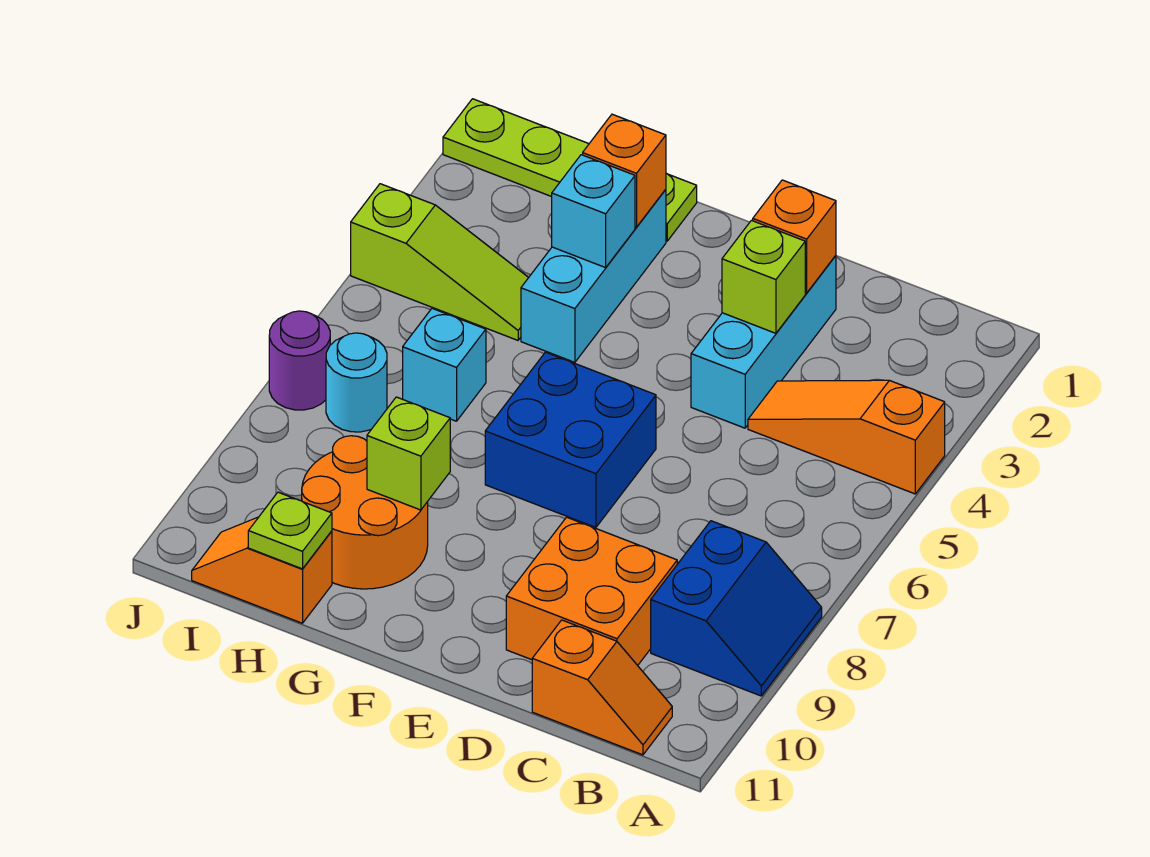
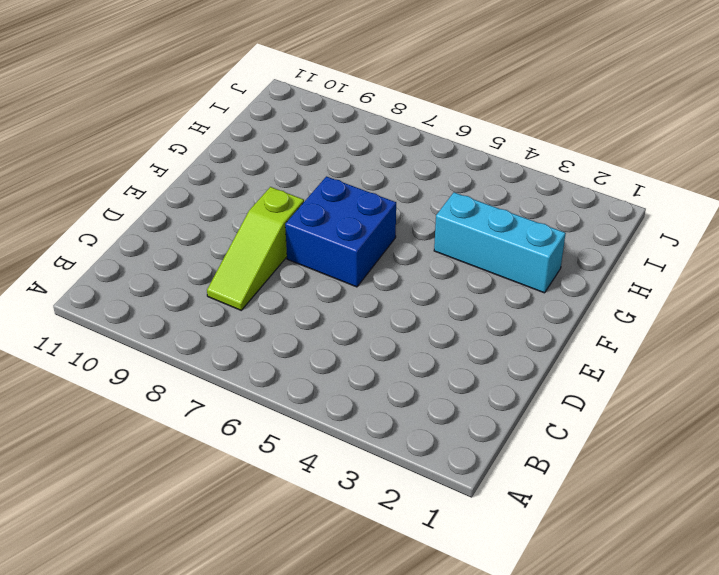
lime slope C8:E8 level 1 top E -> lime slope H4:J4 level 1 top J
none -> orange slope A4:C4 level 1 top A
none -> blue slope A8:B9 level 1 top B
none -> orange slope B11:C11 level 1 top C

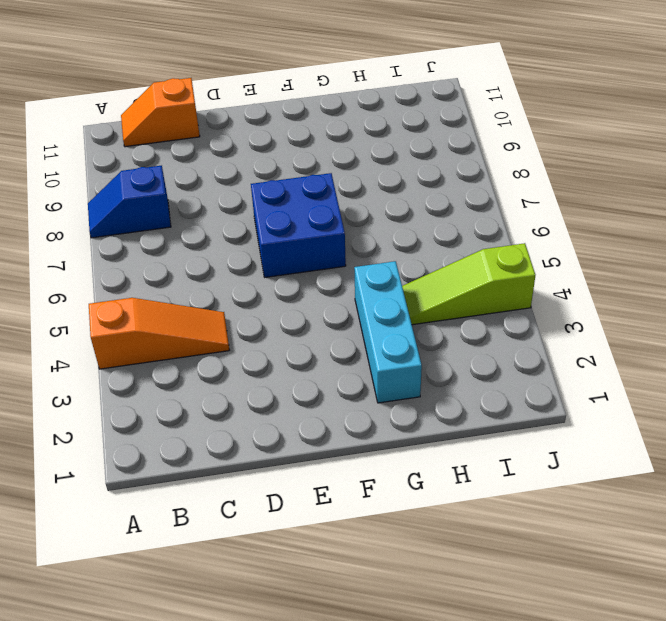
blue slope A8:B8 level 1 top B -> blue slope A8:B9 level 1 top B
none -> orange brick C9:D10 level 1
none -> cyan brick D2:D4 level 1
none -> lime plate G1:J1 level 1

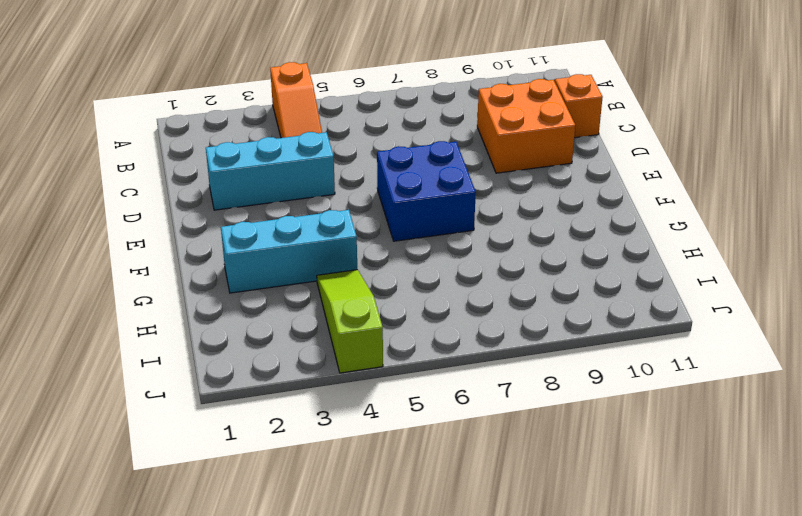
none -> blue slope A8:B9 level 1 top B
none -> lime plate G1:J1 level 1
none -> orange round brick G9:H10 level 1

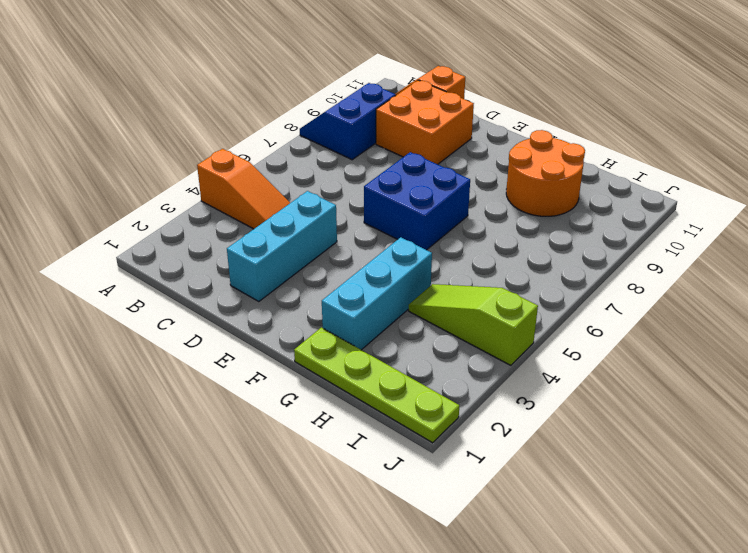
none -> cyan brick H6 level 1
none -> orange slope H11:I11 level 1 top H
none -> cyan round brick I7 level 1

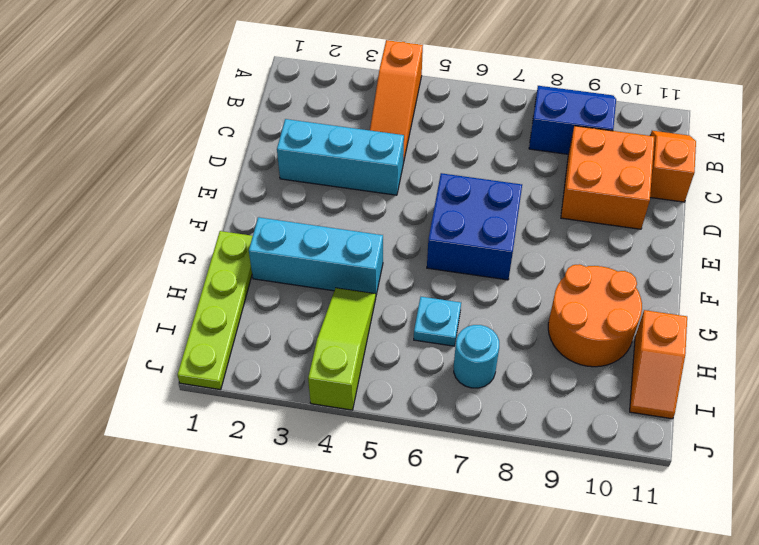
cyan plate H6 level 1 -> cyan brick H6 level 1
none -> purple round brick J7 level 1
none -> orange brick D2 level 2
none -> lime brick D3 level 2

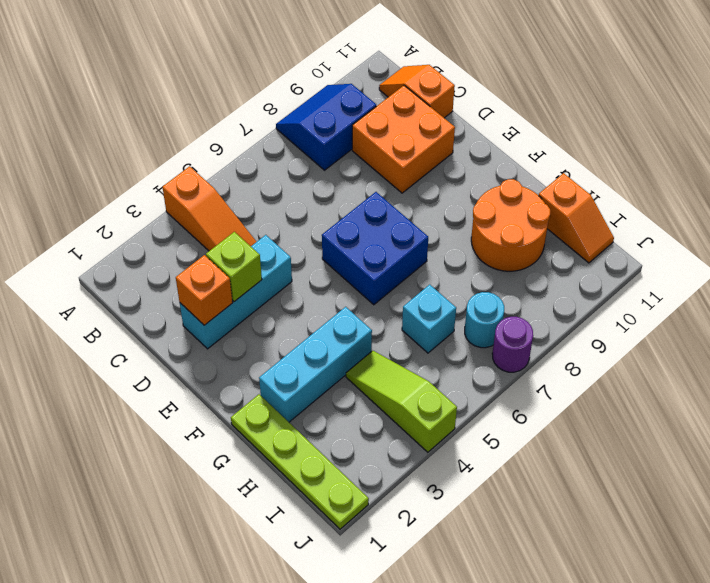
none -> orange brick G2 level 2
none -> cyan brick G3 level 2
none -> lime brick G9 level 2

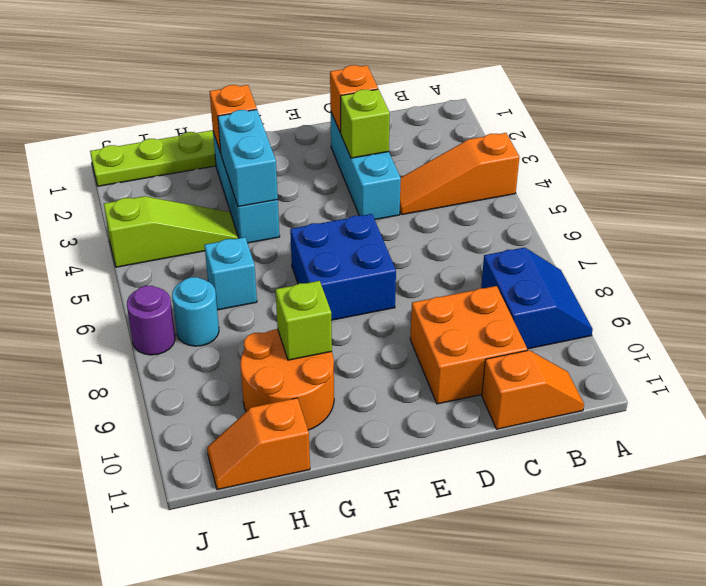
cyan brick G3:G4 level 2 -> cyan brick G3 level 2
none -> lime plate H11 level 2

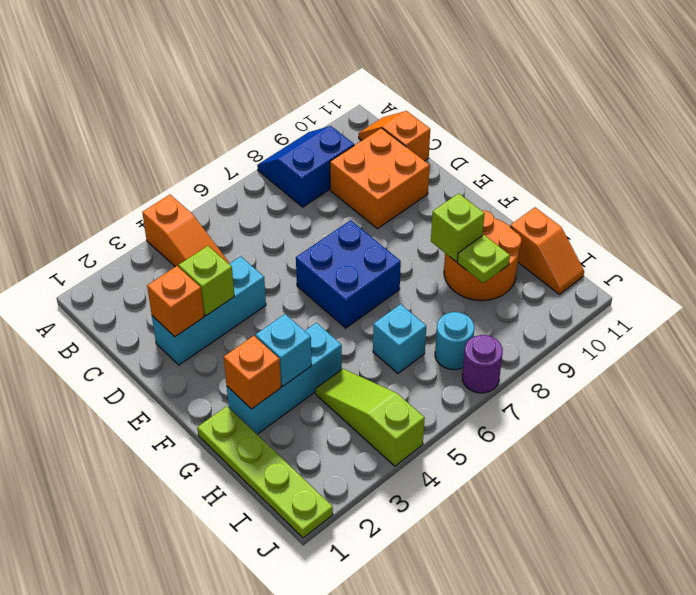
lime plate H9 level 2 -> lime plate H11 level 2

